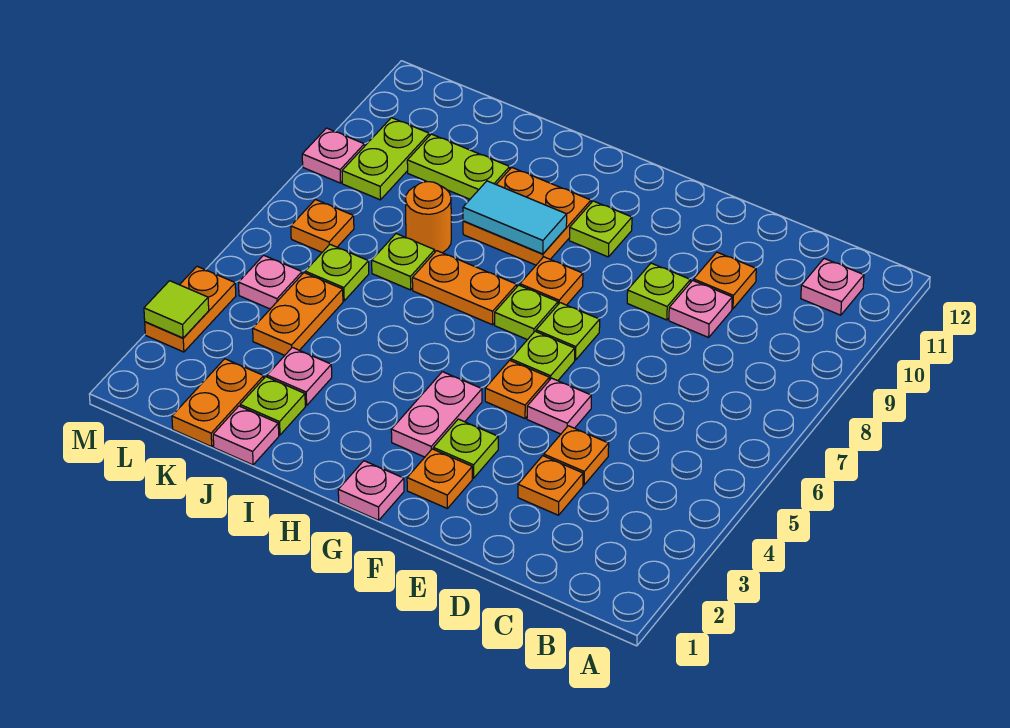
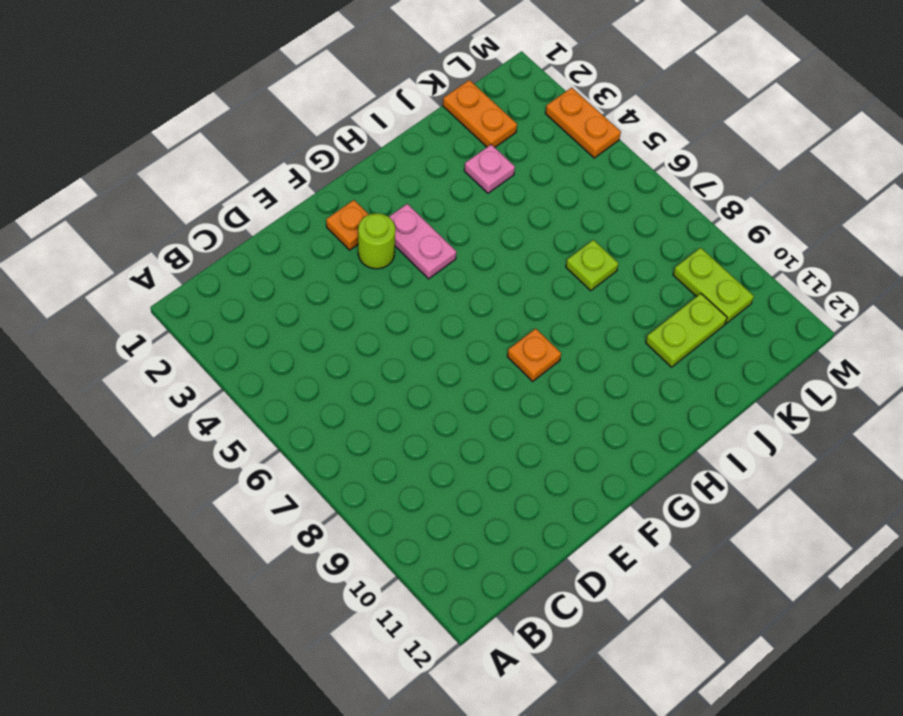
lime round brick F3 level 1 -> lime plate F3 level 1
none -> pink plate B11 level 1
none -> orange plate D3 level 1
none -> orange plate D4 level 1
none -> pink plate D9 level 1

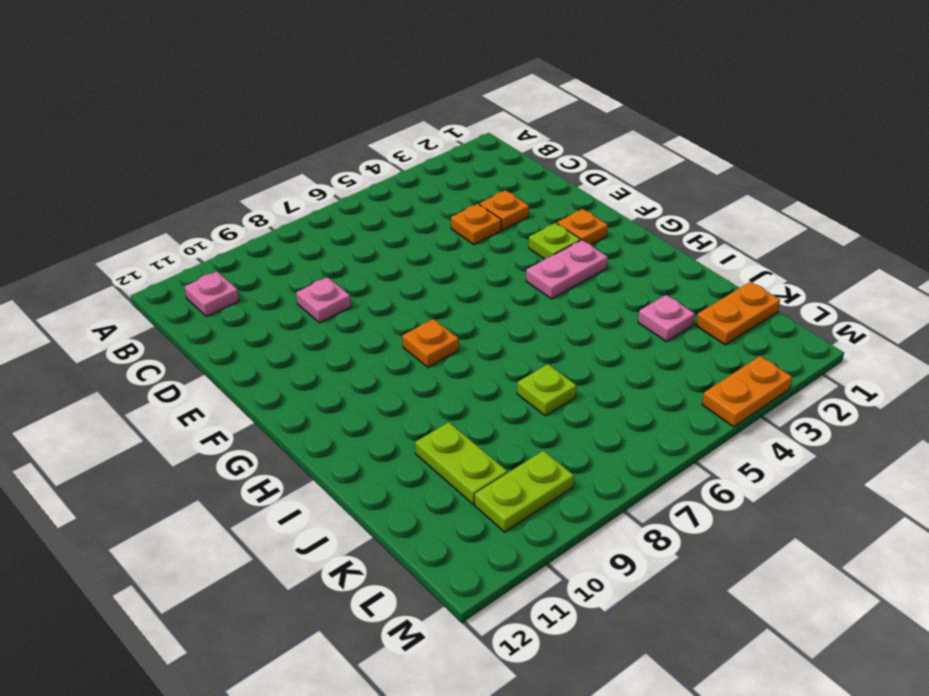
none -> orange plate D10 level 1
none -> pink plate E5 level 1
none -> lime plate E9 level 1
none -> orange plate F5 level 1

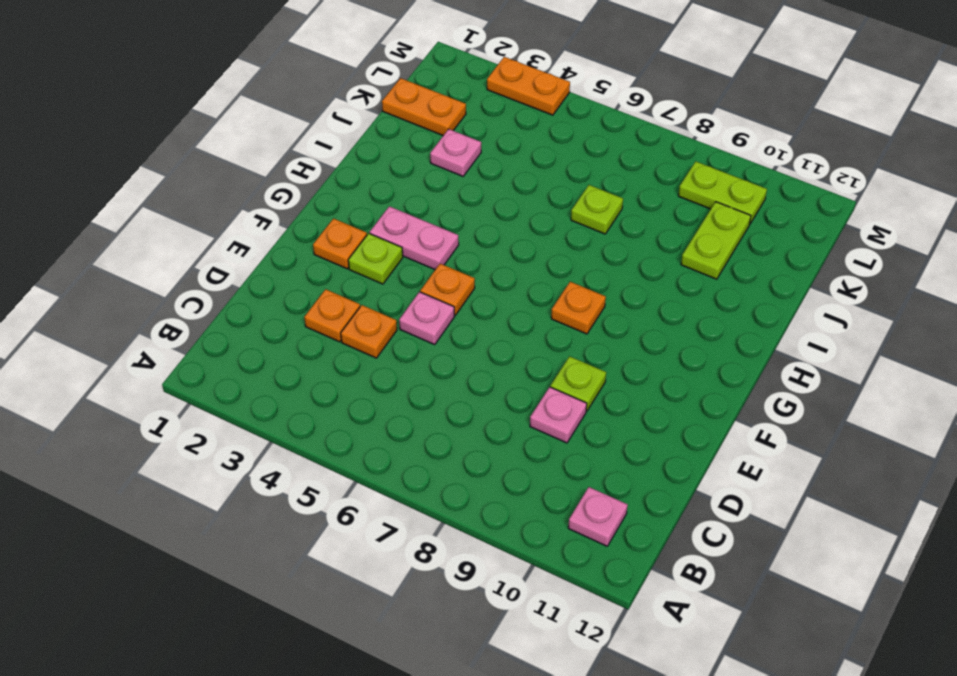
none -> orange plate D10 level 1
none -> lime plate F6 level 1
none -> lime plate F7 level 1
none -> pink plate G1 level 1

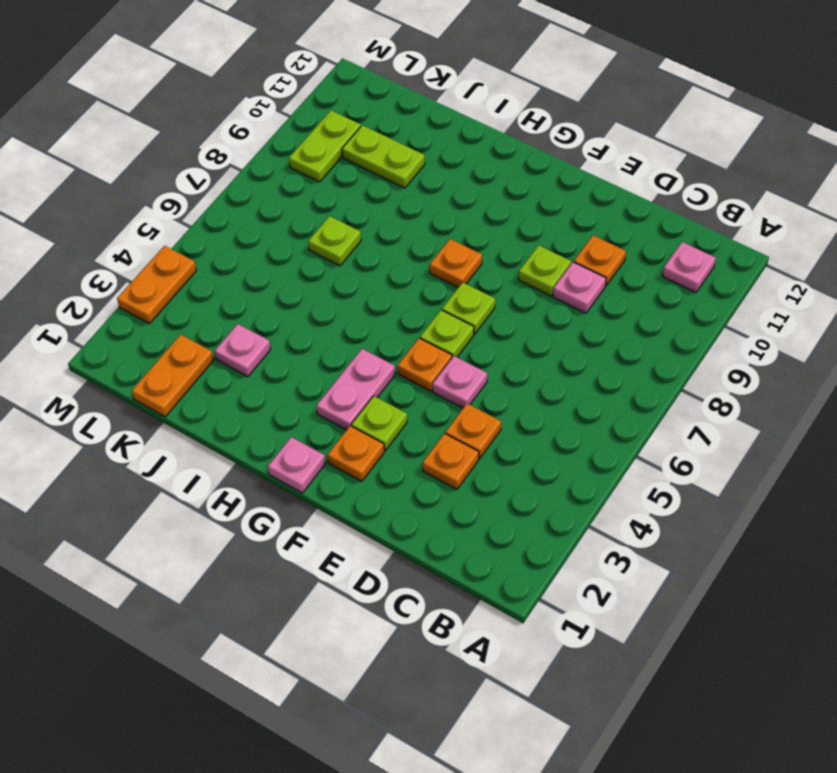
none -> lime plate G7 level 1
none -> lime plate G10 level 1
none -> orange plate H7:I7 level 1
none -> orange plate H9:I10 level 1

